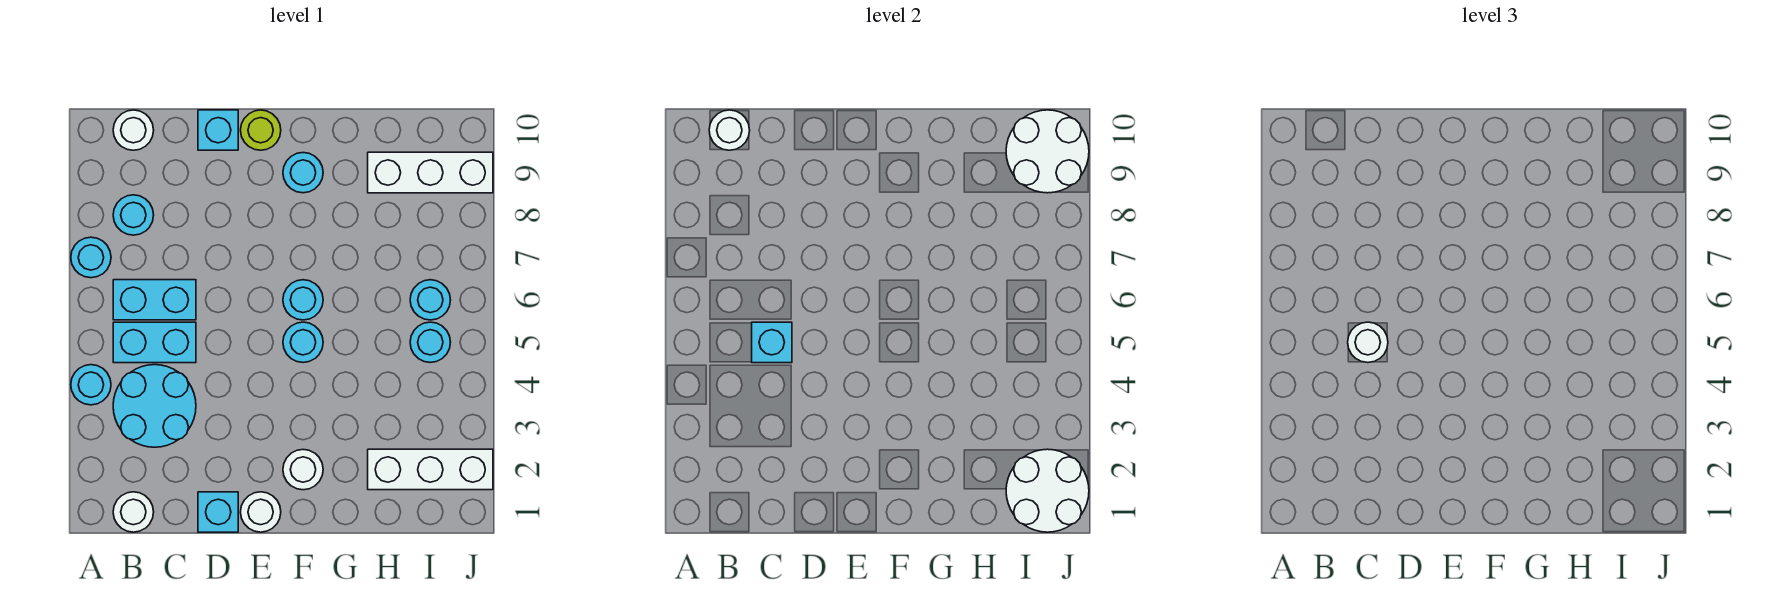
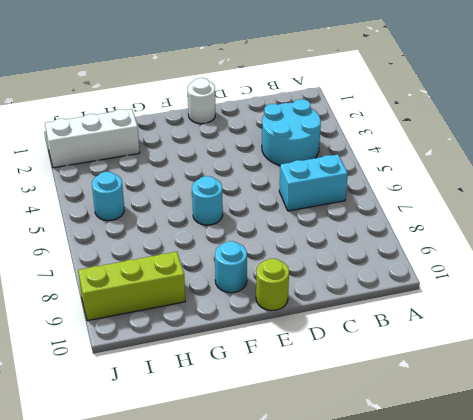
lime brick H9:J9 level 1 -> white brick H9:J9 level 1
none -> cyan round brick A4 level 1
none -> cyan round brick A7 level 1
none -> white round brick B1 level 1

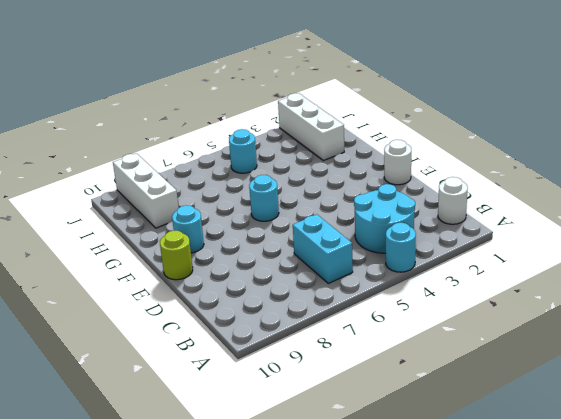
none -> cyan round brick A7 level 1
none -> cyan brick B5:C5 level 1
none -> cyan round brick B8 level 1

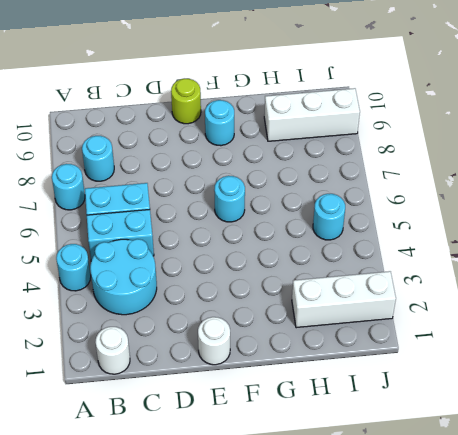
none -> white round brick B10 level 1
none -> cyan brick D1 level 1
none -> cyan brick D10 level 1

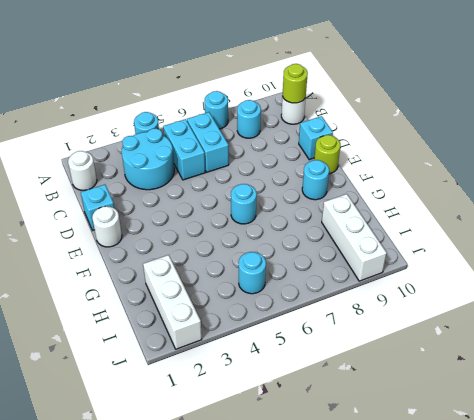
lime round brick B10 level 2 -> white round brick B10 level 2
none -> white round brick F2 level 1
none -> cyan round brick F5 level 1
none -> cyan round brick I6 level 1

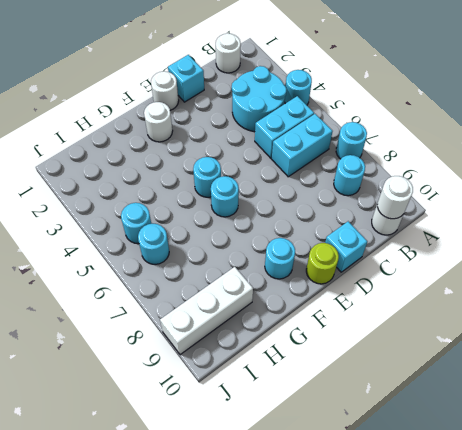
none -> white brick H2:J2 level 1
none -> cyan brick C5 level 2
none -> white round brick I1:J2 level 2

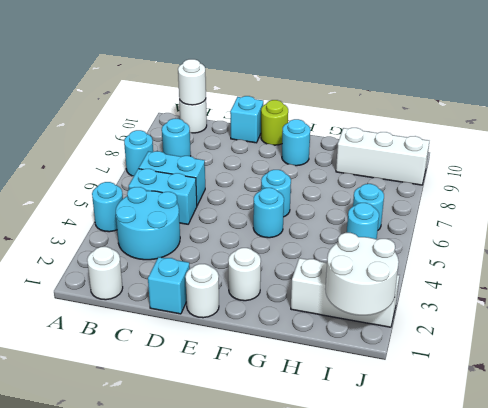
none -> cyan brick C5 level 2
none -> white round brick I9:J10 level 2
none -> white round brick C5 level 3

